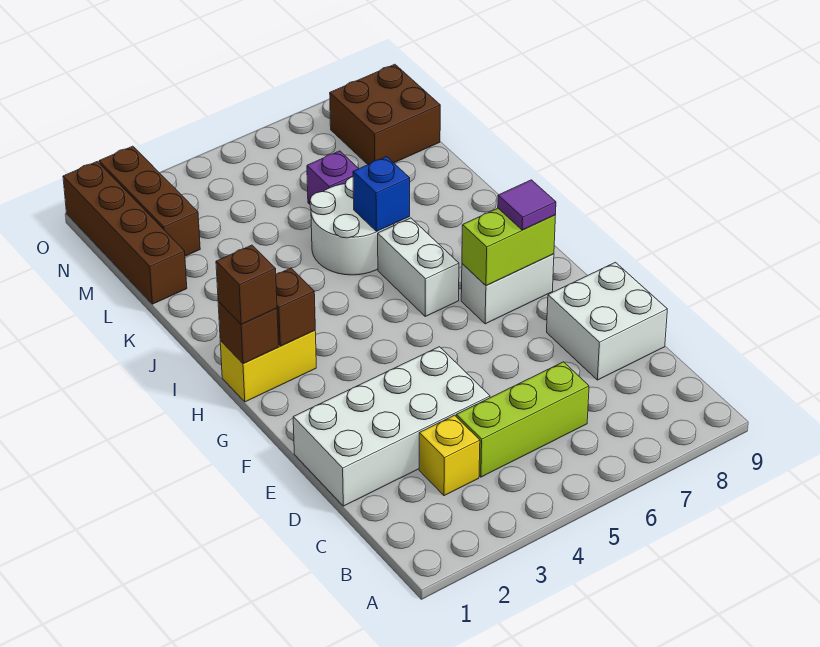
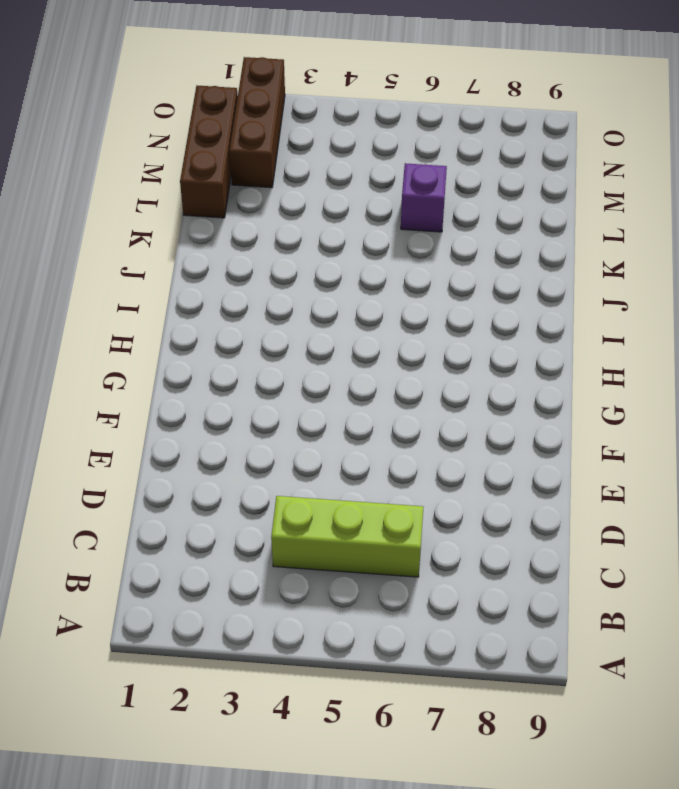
brown brick L1:N1 level 1 -> brown brick L1:O1 level 1
none -> yellow brick C3 level 1
none -> white brick D1:E4 level 1
none -> white brick D8:E9 level 1

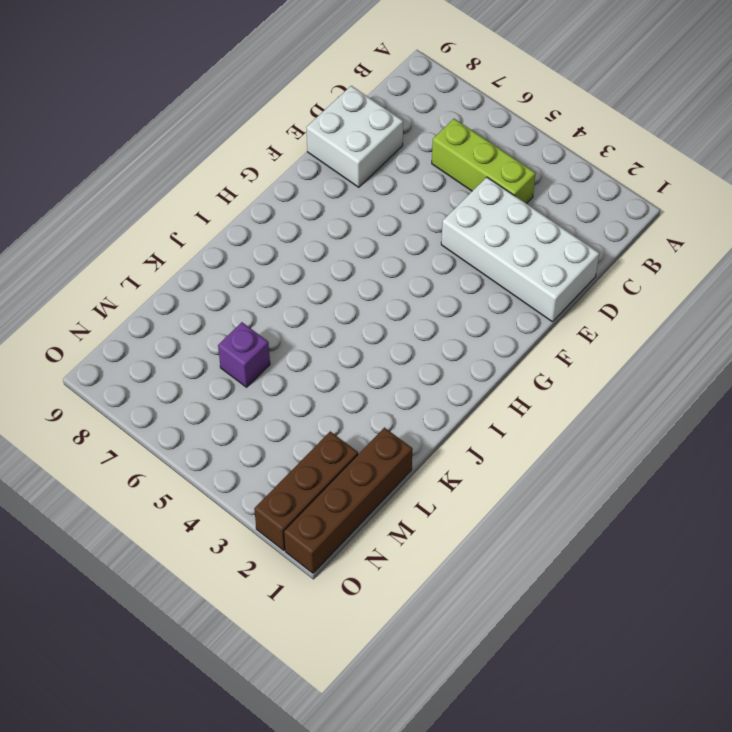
none -> yellow brick C3 level 1
none -> white brick G7:G8 level 1
none -> yellow brick H1:H2 level 1

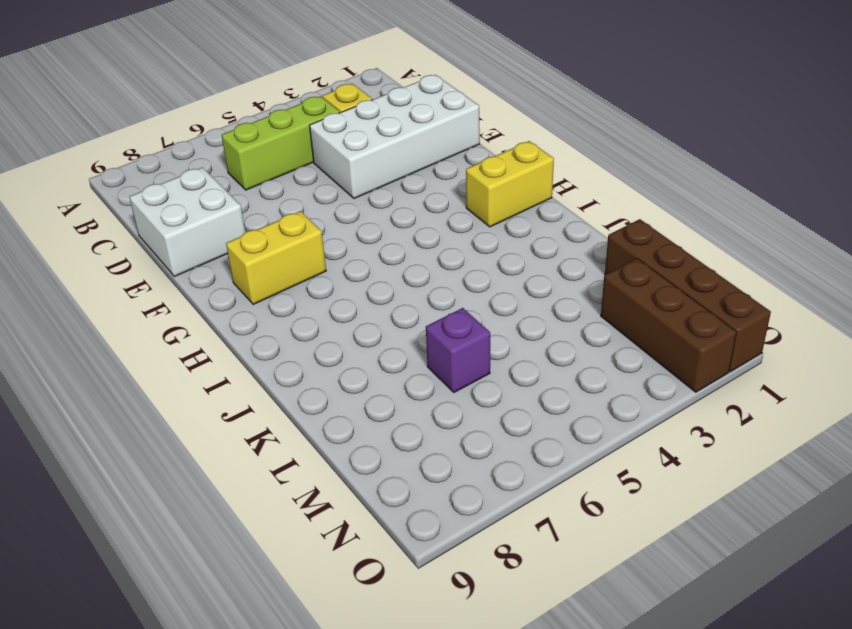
yellow brick G7:G8 level 1 -> white brick G7:G8 level 1
none -> white brick H6:I6 level 1
none -> white round brick J5:K6 level 1
none -> brown brick M8:N9 level 1

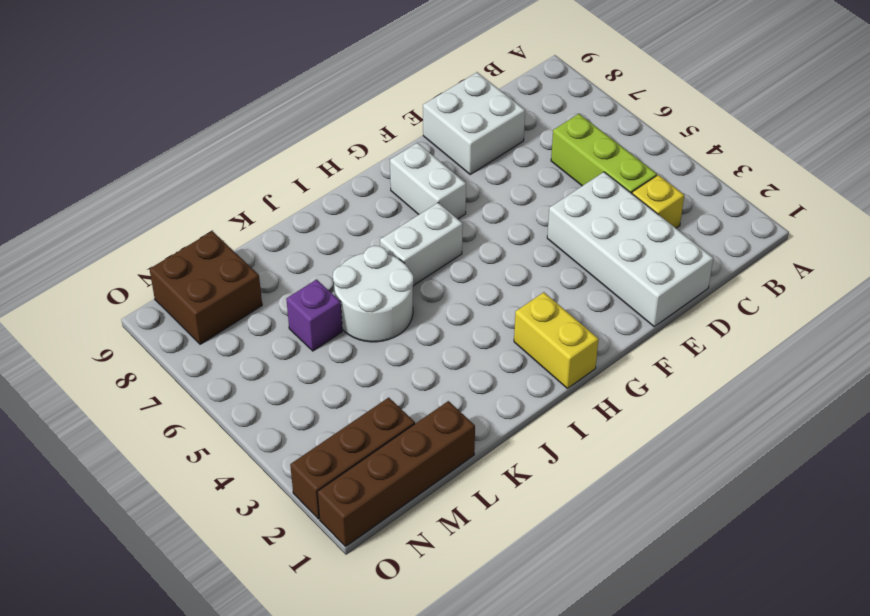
none -> lime brick G7:G8 level 2
none -> brown brick H1 level 2
none -> brown brick H2 level 2

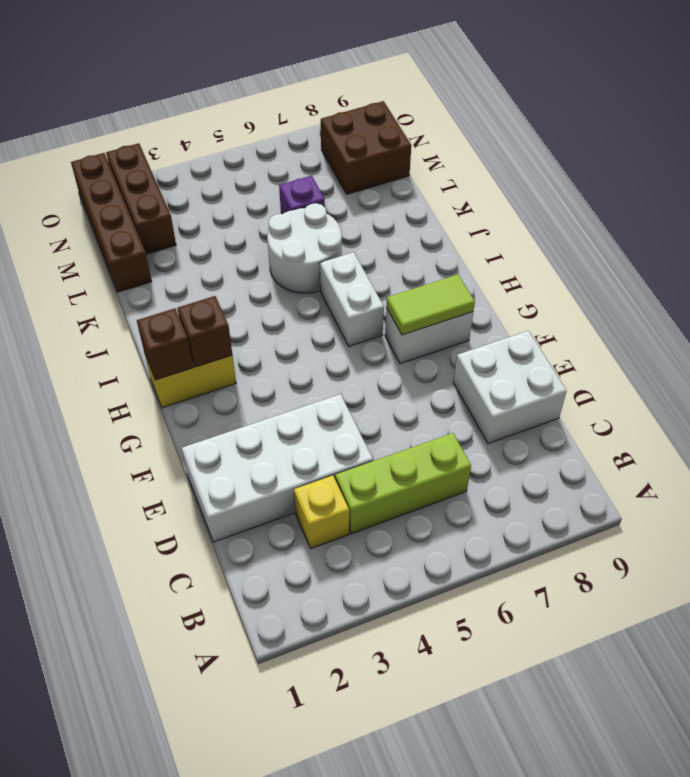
lime tile G7:G8 level 2 -> lime brick G7:G8 level 2
none -> blue brick J6 level 2
none -> purple tile G8 level 3
none -> brown brick H1 level 3

